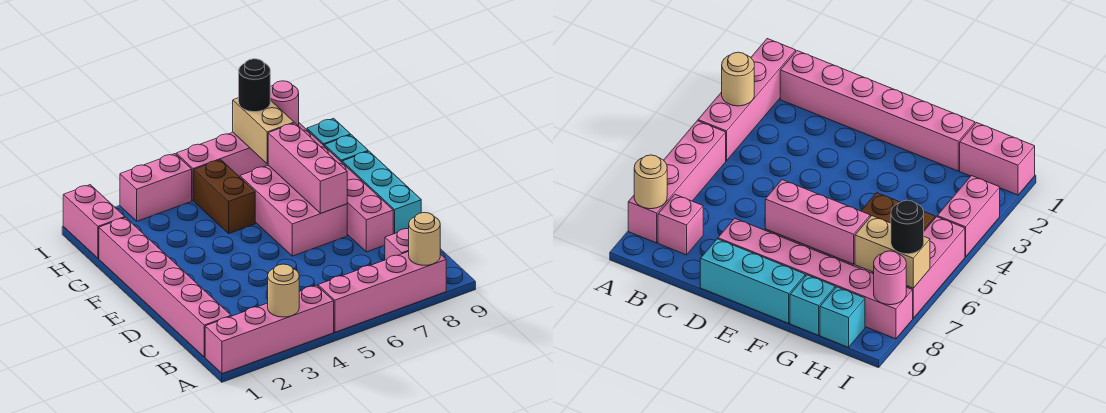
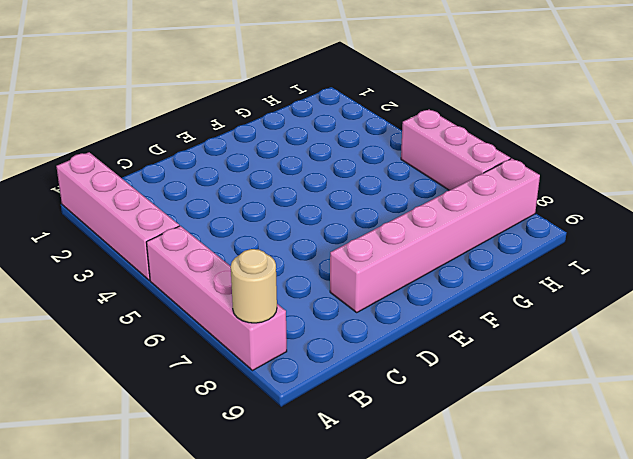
none -> pink brick B1:G1 level 1
none -> pink brick B8 level 1
none -> cyan brick D9:F9 level 1

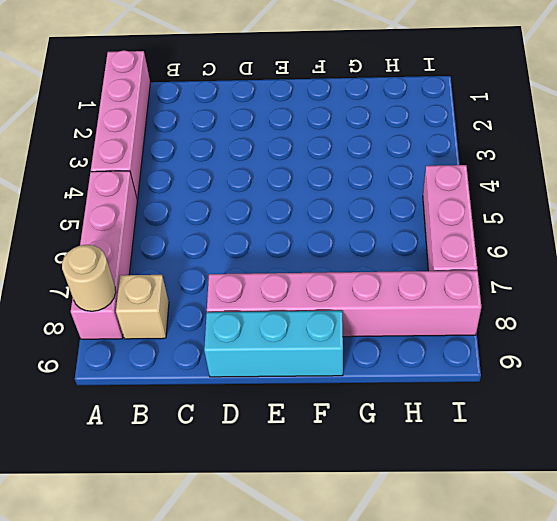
tan brick B8 level 1 -> pink brick B8 level 1
none -> pink brick B1:G1 level 1
none -> pink brick E6:G7 level 1
none -> brown brick G5:H5 level 1

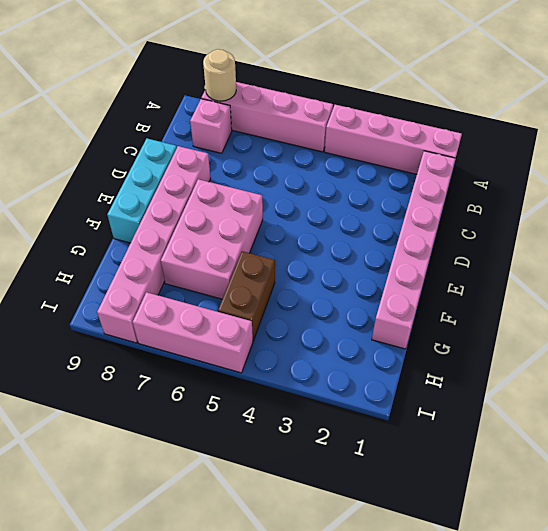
none -> cyan brick G9 level 1
none -> pink brick H1:I1 level 1
none -> cyan brick H9 level 1

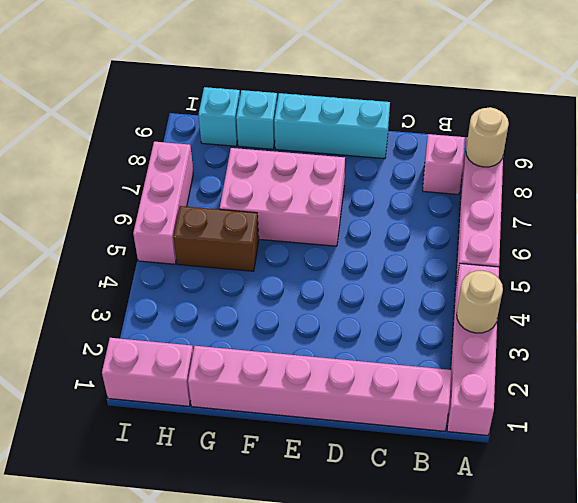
none -> pink brick D8:I8 level 1
none -> pink brick I3:I4 level 1
none -> pink brick E7:G7 level 2

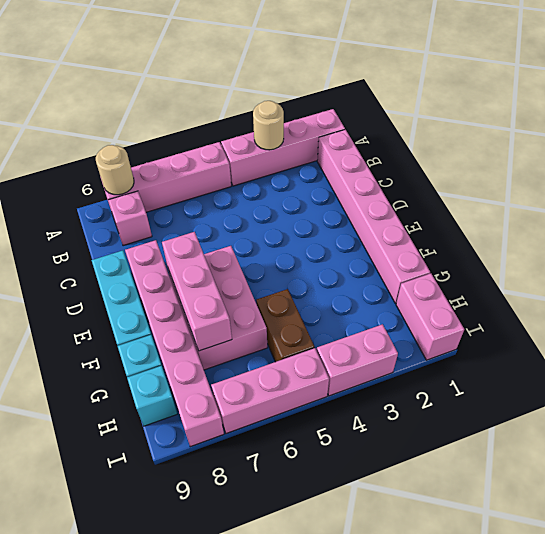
none -> tan brick H7:I7 level 2
none -> pink round brick I8 level 2
none -> black round brick I7 level 3

